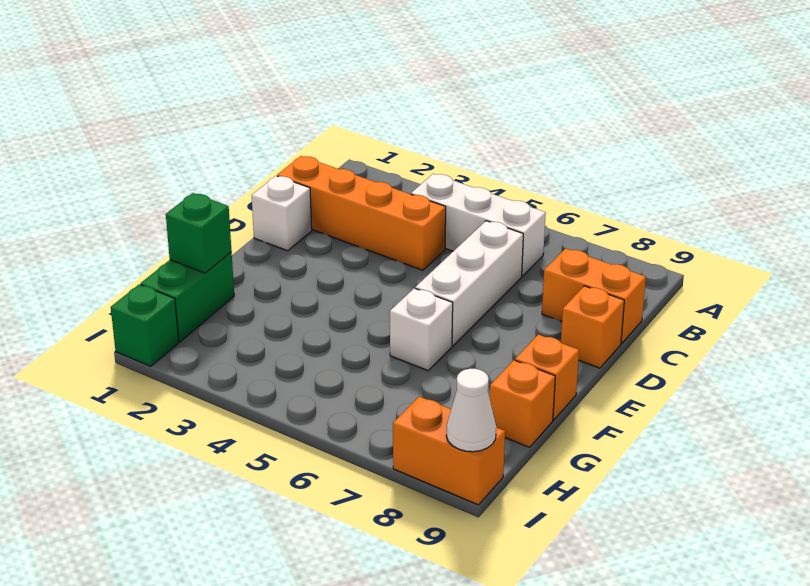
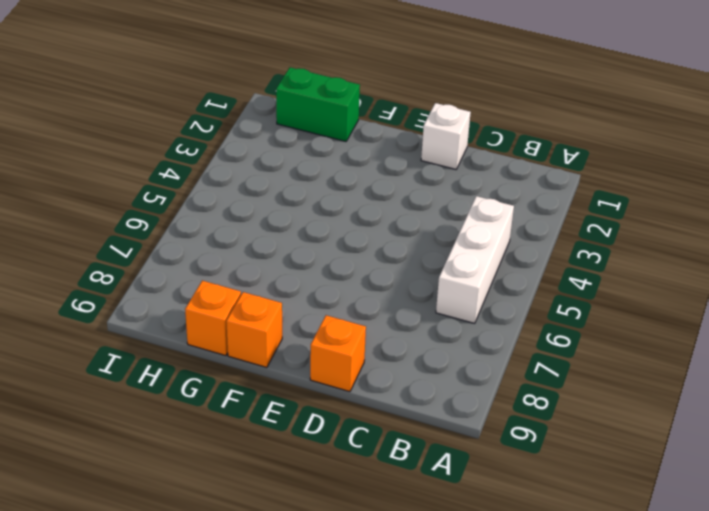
none -> orange brick C1:C4 level 1
none -> white brick C6:E6 level 1
none -> orange brick C8:C9 level 1

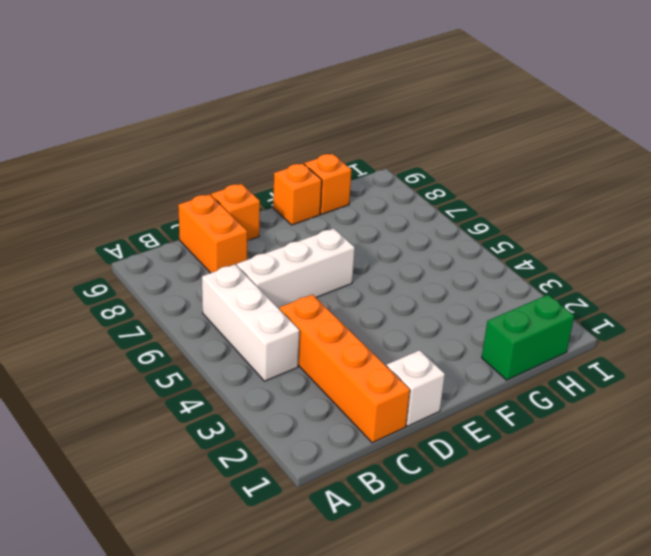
none -> white brick F6 level 1
none -> green brick I1 level 1
none -> orange brick I8:I9 level 1

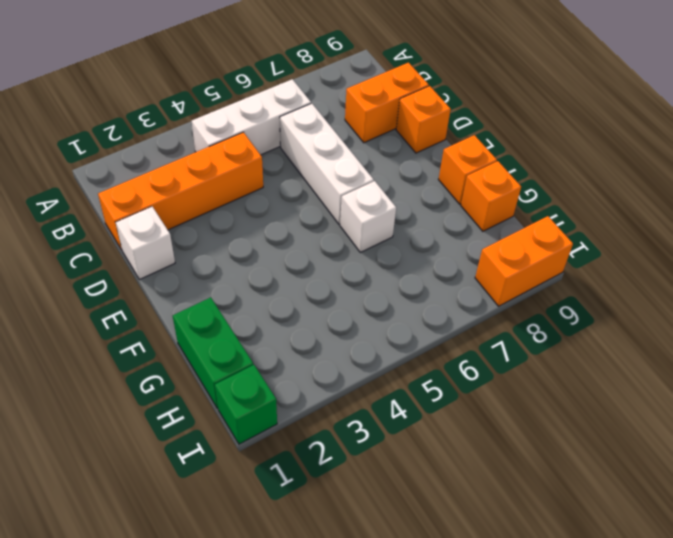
none -> green brick G1 level 2
none -> white cone I9 level 2

